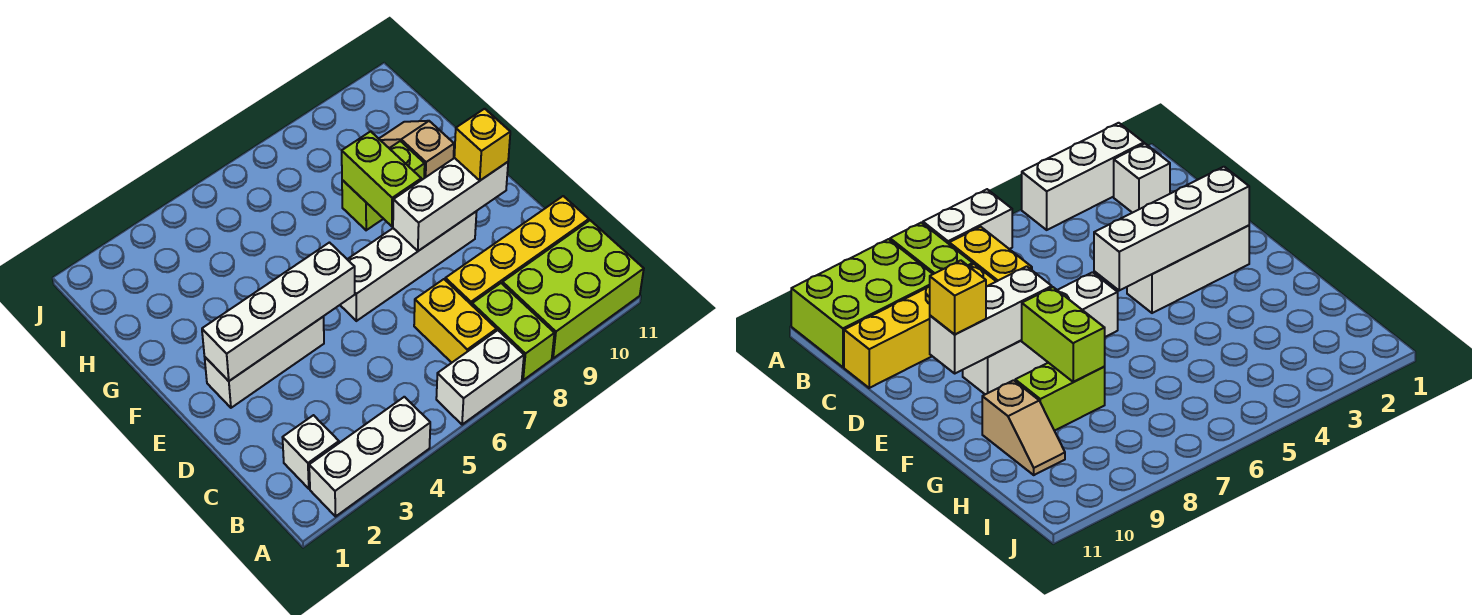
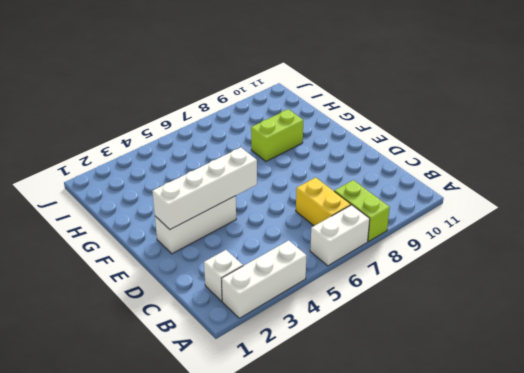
none -> lime brick A9:B11 level 1
none -> yellow brick C8:C11 level 1
none -> white brick E6:E9 level 1

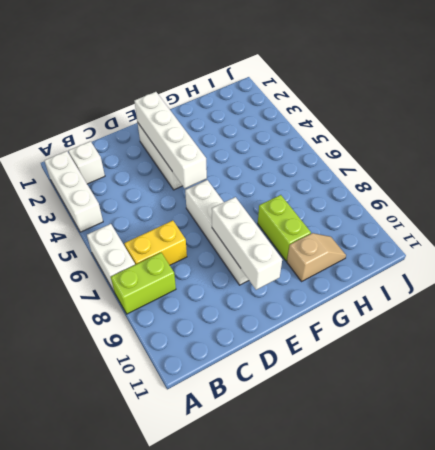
none -> lime brick A9:B11 level 1
none -> yellow brick C8:C11 level 1
none -> lime brick F8:G8 level 2

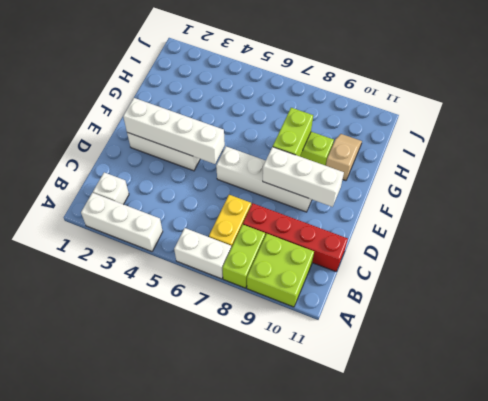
lime brick A9:B10 level 1 -> lime brick A9:B11 level 1
red brick C8:C11 level 1 -> yellow brick C8:C11 level 1
none -> yellow brick E10 level 3

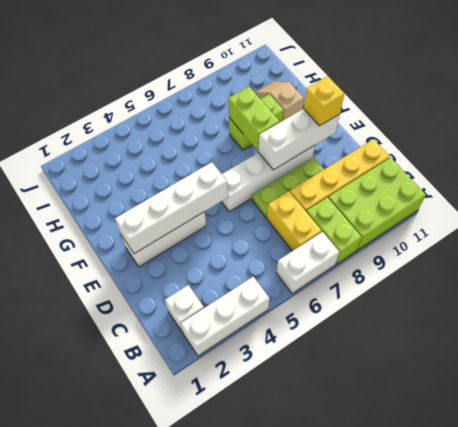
lime plate D7:D9 level 1 -> none

